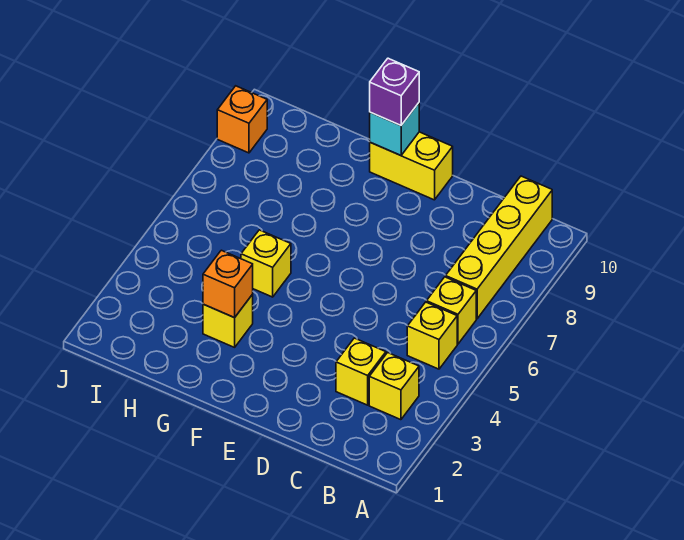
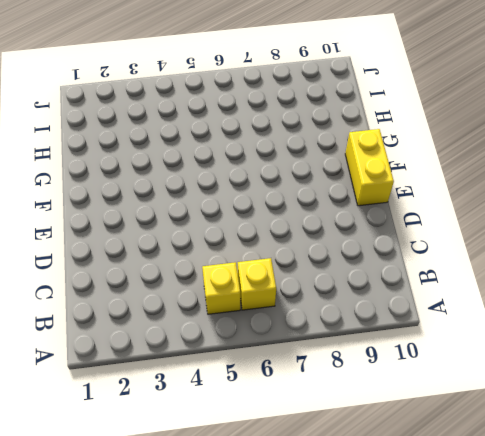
none -> yellow brick B3 level 1
none -> yellow brick B7:B10 level 1
none -> yellow brick C3 level 1

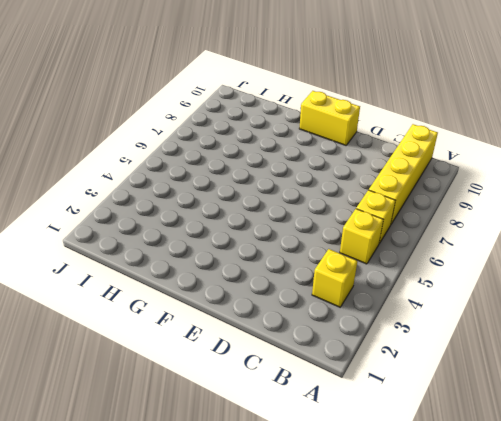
none -> yellow brick C3 level 1
none -> yellow brick G3 level 1
none -> yellow brick G5 level 1

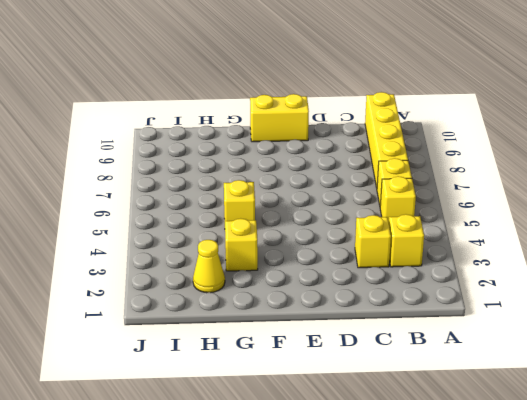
yellow cone H2 level 1 -> none
none -> orange brick J9 level 1
none -> cyan brick F10 level 2
none -> orange brick G3 level 2

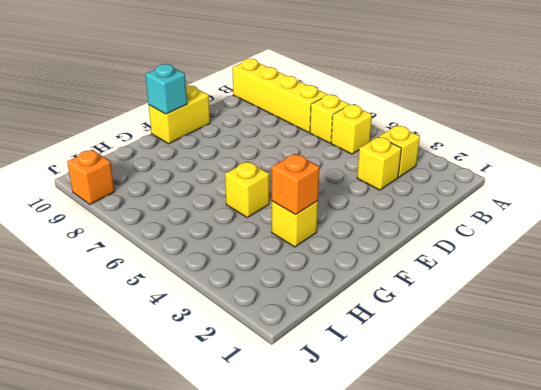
none -> purple brick F10 level 3

